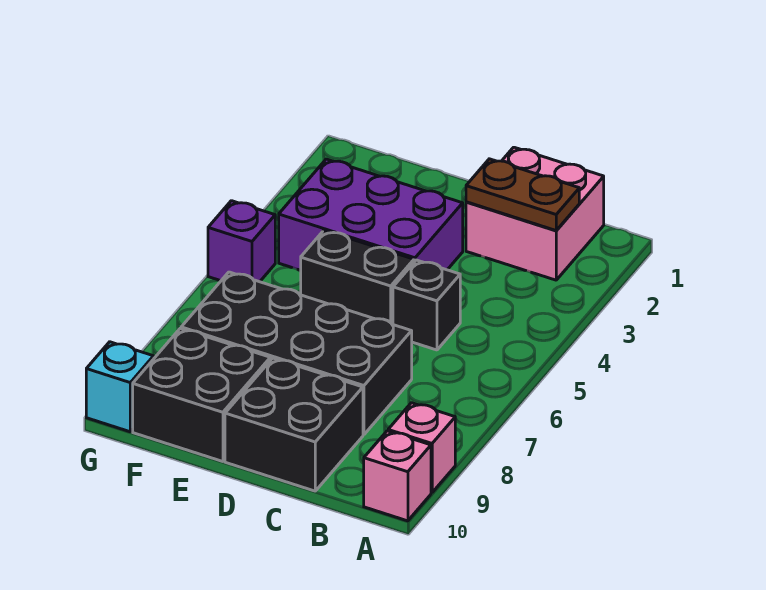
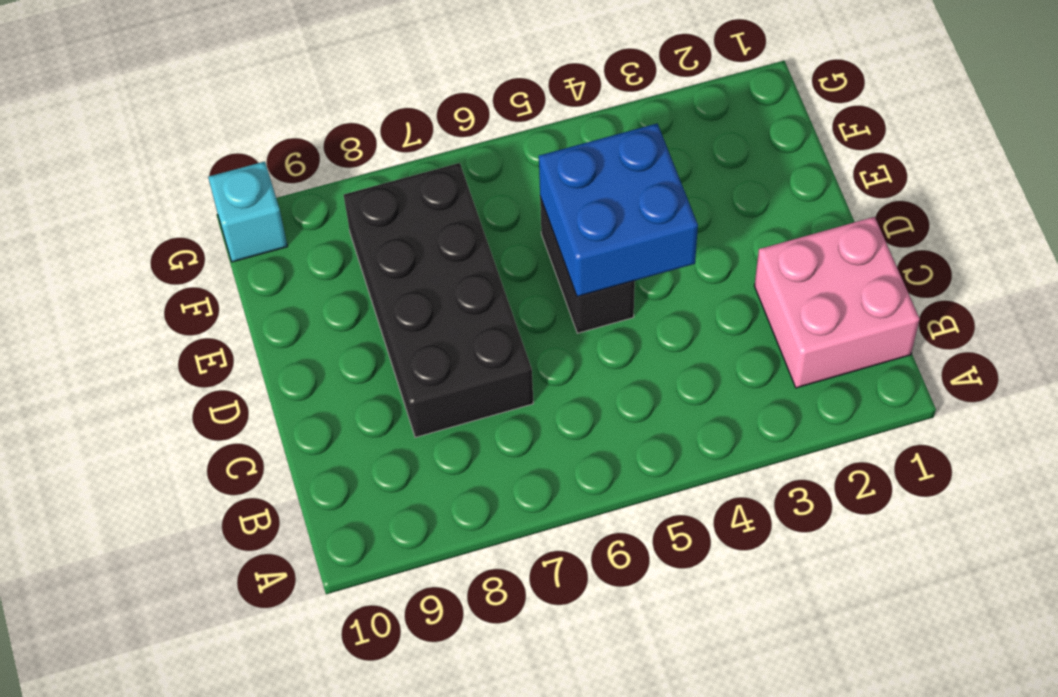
blue brick D4:E5 level 2 -> none
none -> pink brick A9 level 1
none -> pink brick A10 level 1
none -> black brick C5 level 1

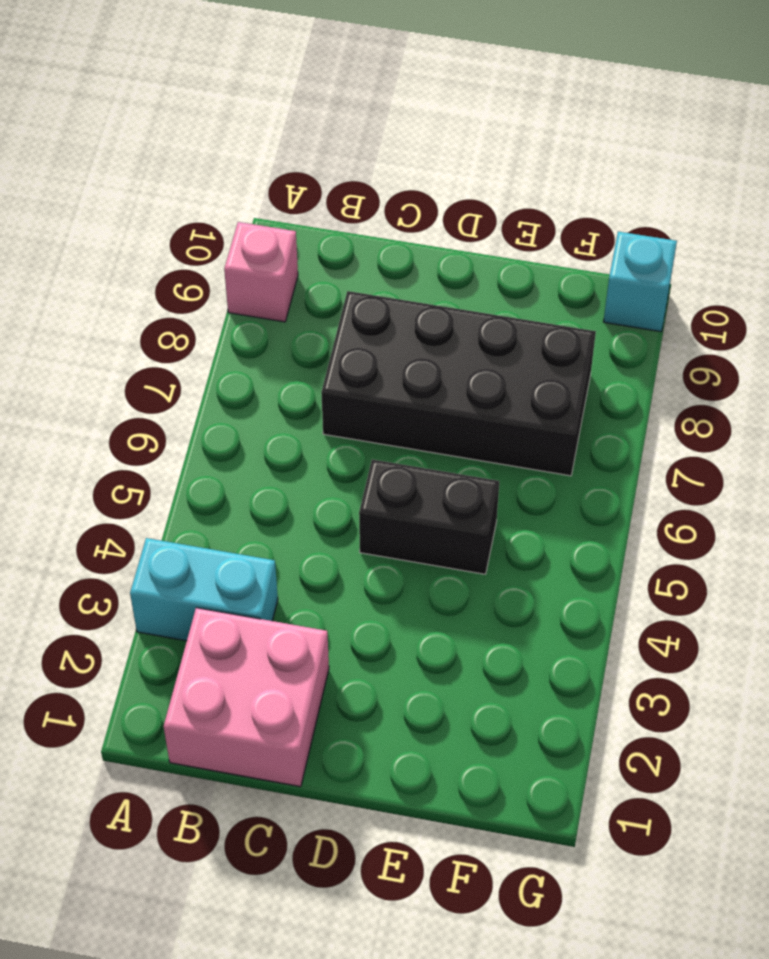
cyan brick A3:B3 level 1 -> none
none -> pink brick A10 level 1
none -> black brick C5 level 1
none -> black brick C9:D10 level 1

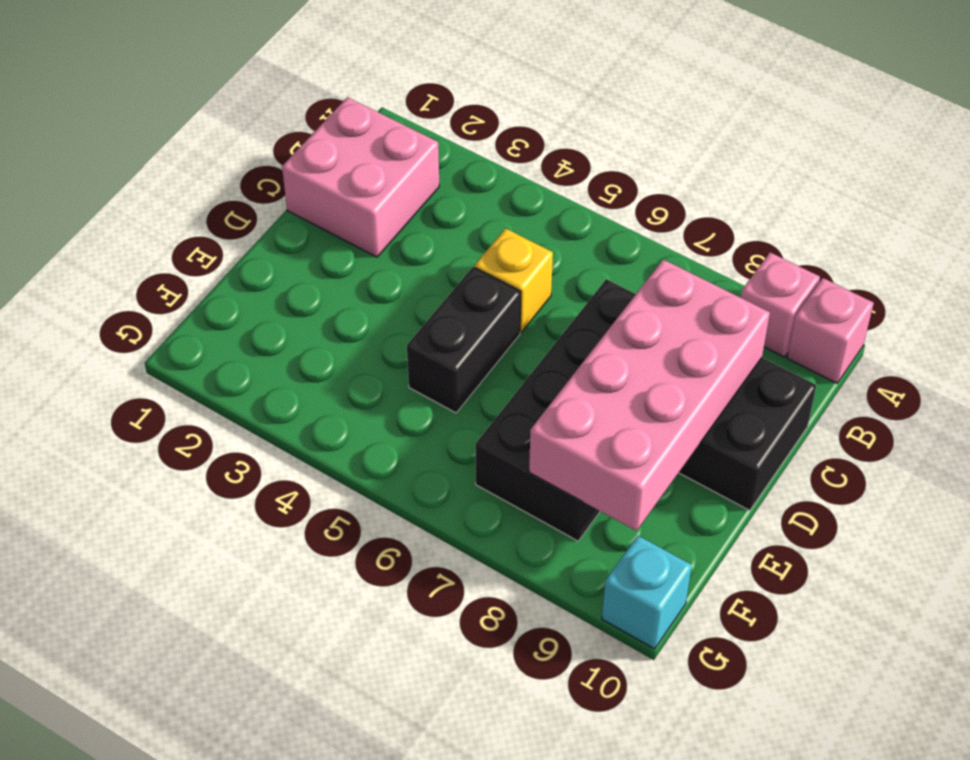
yellow brick C5 level 1 -> black brick C5 level 1
pink brick C8:F9 level 2 -> none
none -> purple brick D3:F4 level 1
none -> black brick E9:F10 level 1
none -> purple brick G5 level 1

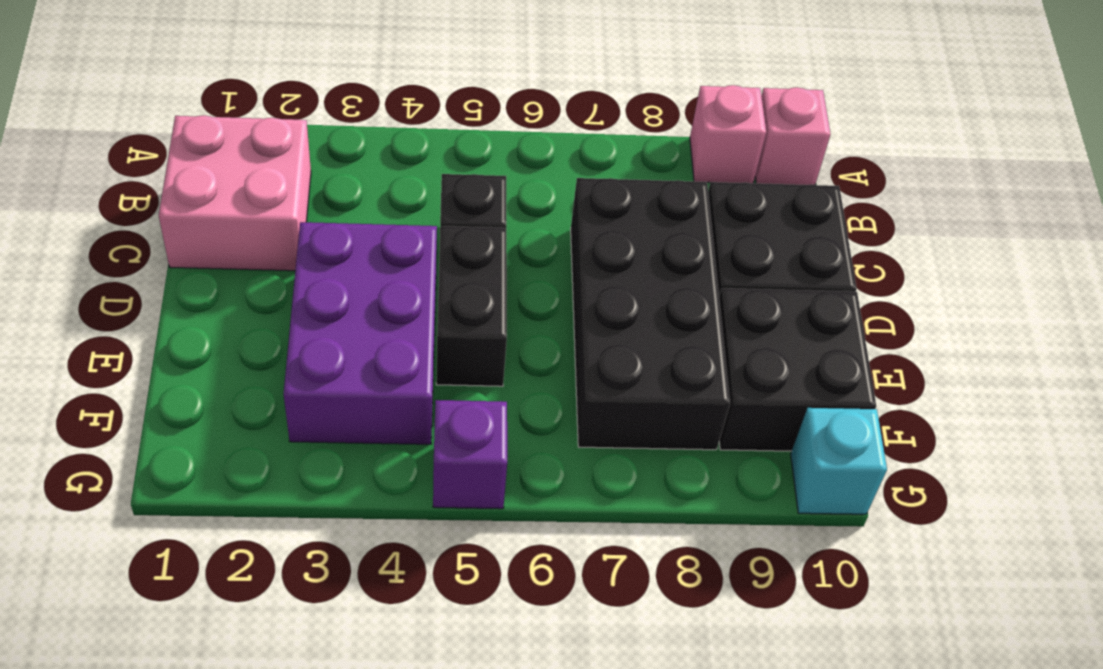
none -> brown plate B2:C2 level 2

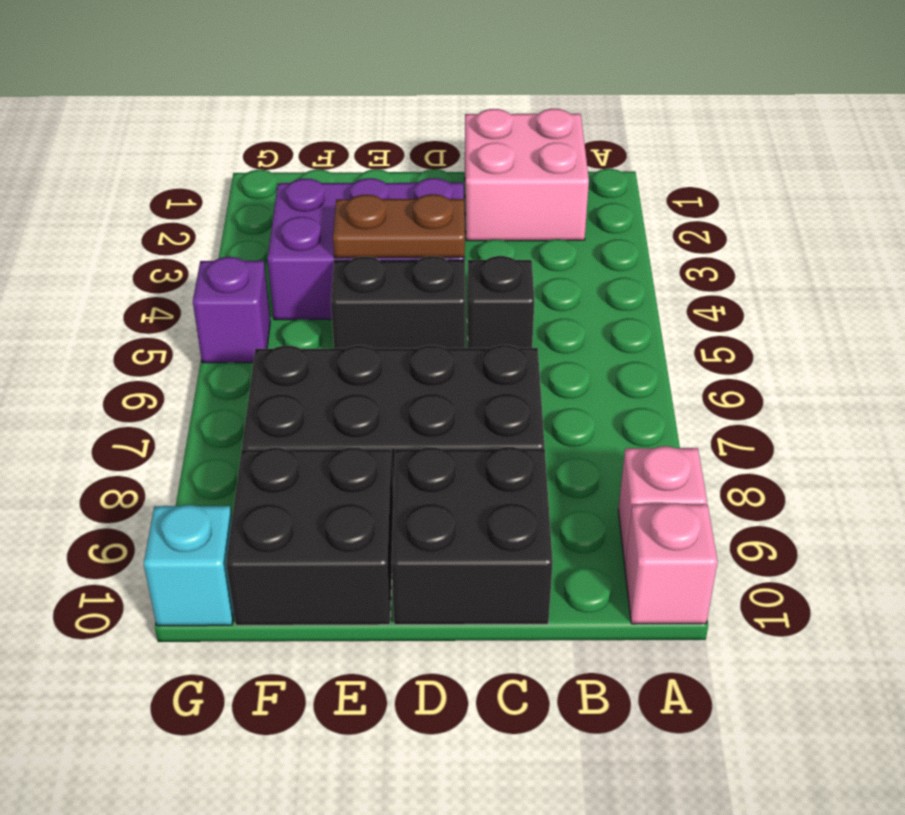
brown plate D4:E4 level 2 -> brown plate B2:C2 level 2

